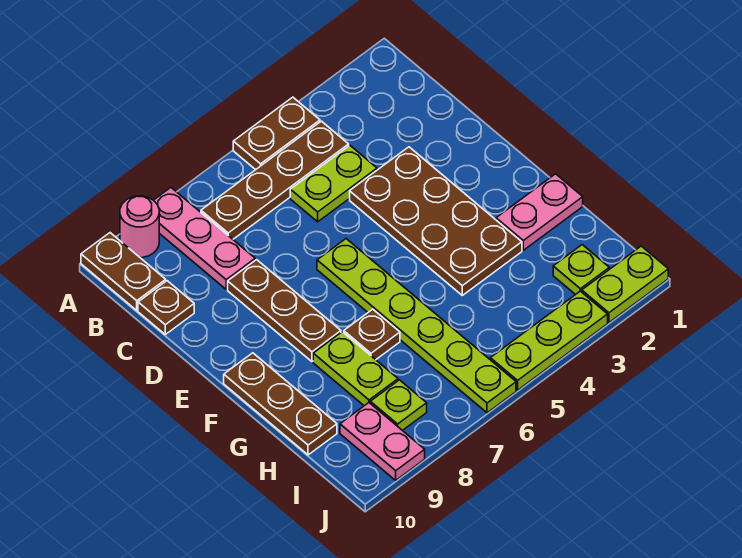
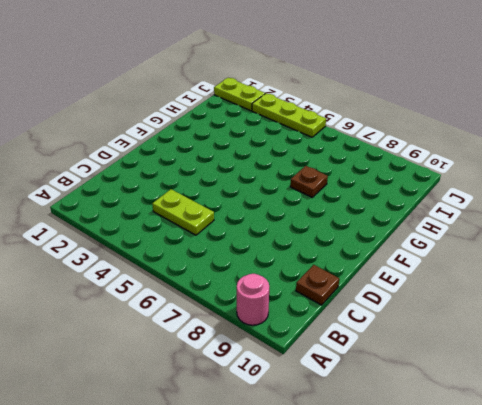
none -> brown plate A4:A5 level 1
none -> pink plate A8:C8 level 1
none -> brown plate A10:B10 level 1

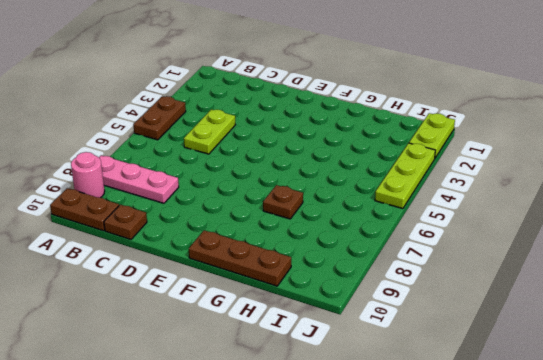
none -> brown plate B4:B7 level 1
none -> brown plate D3:G4 level 1
none -> brown plate D8:F8 level 1

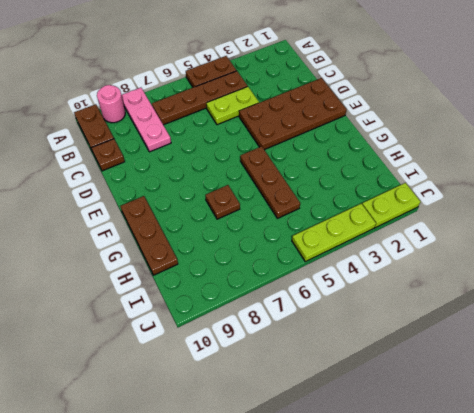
brown plate D1:E4 level 1 -> brown plate D3:G4 level 1
brown plate F5:H5 level 1 -> brown plate D8:F8 level 1
none -> lime plate E6:J6 level 1
none -> pink plate G1:G2 level 1
none -> lime plate G8:H8 level 1

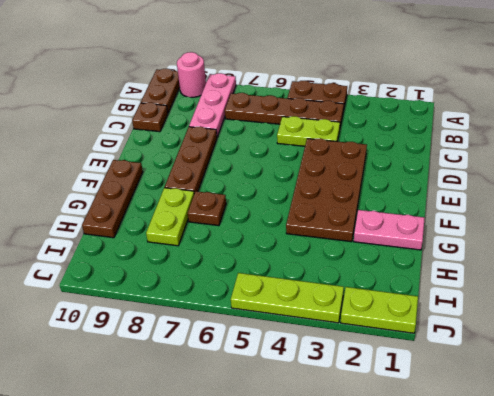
none -> lime plate E6:J6 level 1
none -> lime plate I2 level 1
none -> lime plate I8 level 1

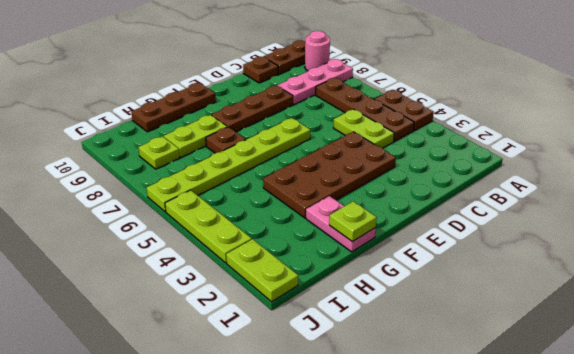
lime plate G1 level 2 -> lime plate I2 level 1
none -> pink plate I9:J9 level 1

